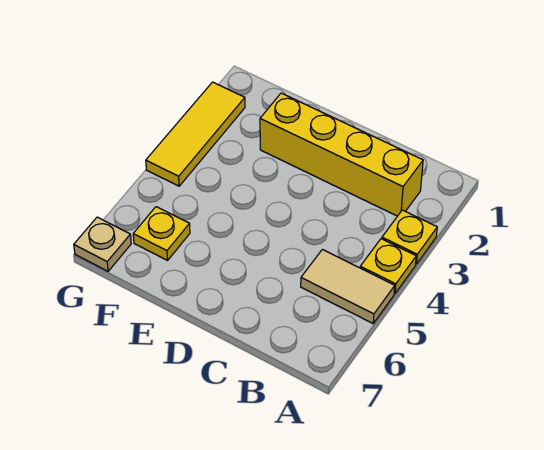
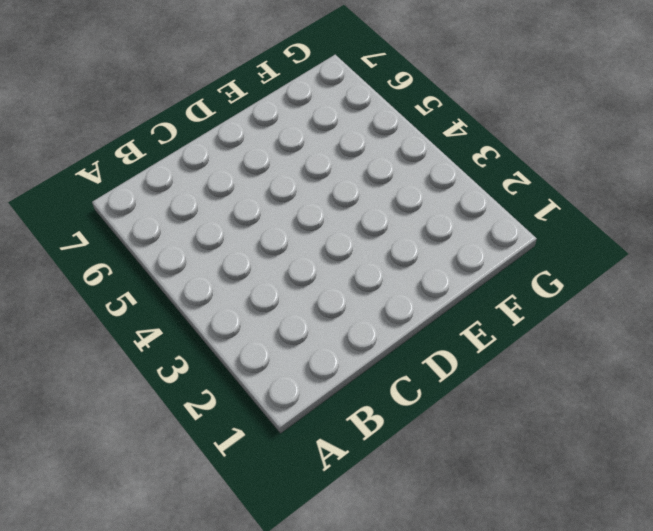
none -> yellow plate A3 level 1
none -> yellow plate A4 level 1

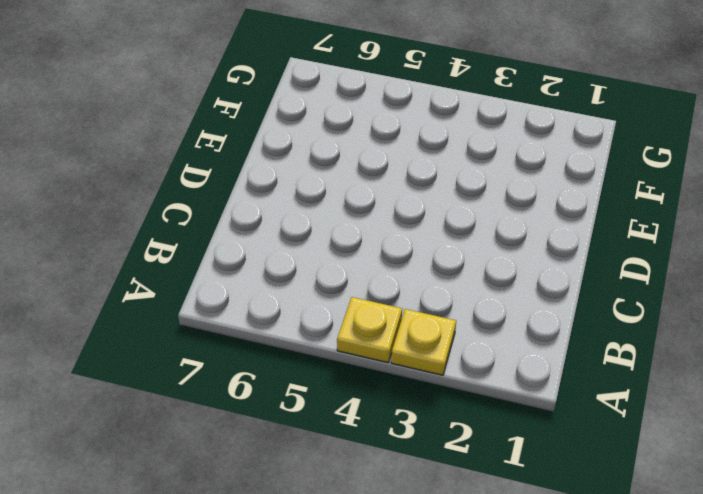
none -> tan tile A5:B5 level 1
none -> yellow brick B2:E2 level 1

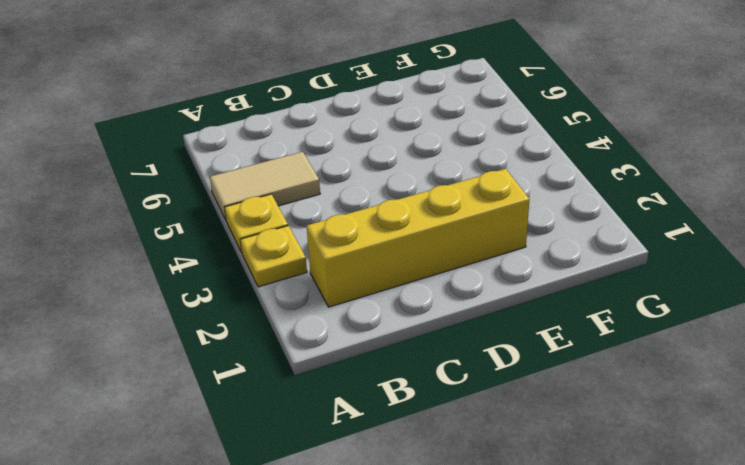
none -> yellow plate F6 level 1
none -> yellow tile G2:G4 level 1

